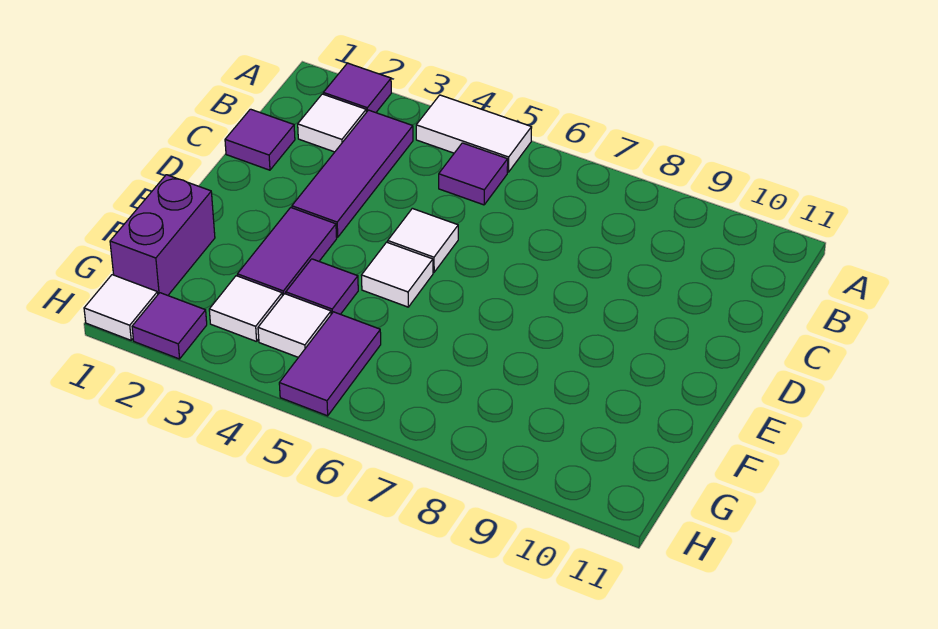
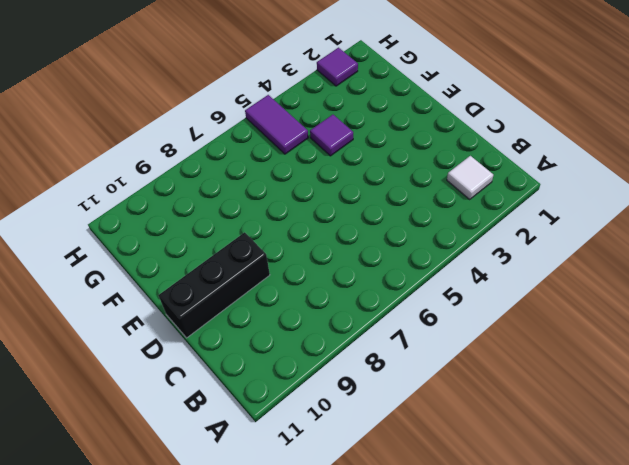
black brick D9:D11 level 1 -> none
none -> purple tile A2 level 1
none -> white tile A4:A5 level 1
none -> purple tile B3:D3 level 1

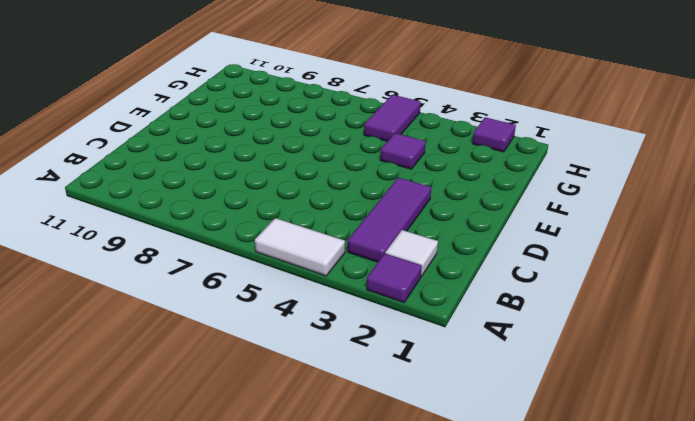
none -> purple tile B5 level 1
none -> purple tile C1 level 1
none -> white tile D5 level 1

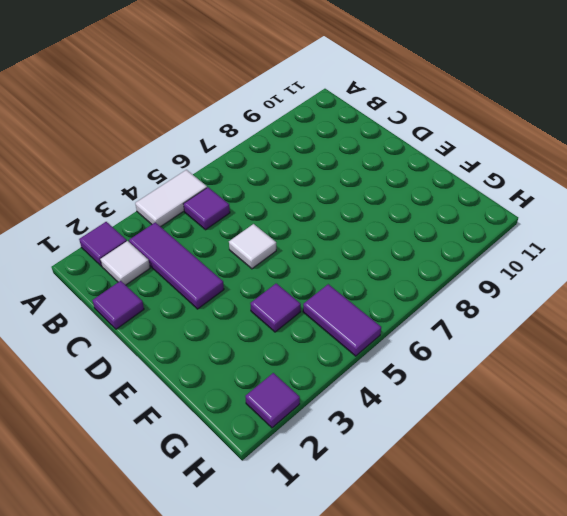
none -> purple tile E3:F3 level 1
none -> white tile E5 level 1
none -> purple brick F1:G1 level 1

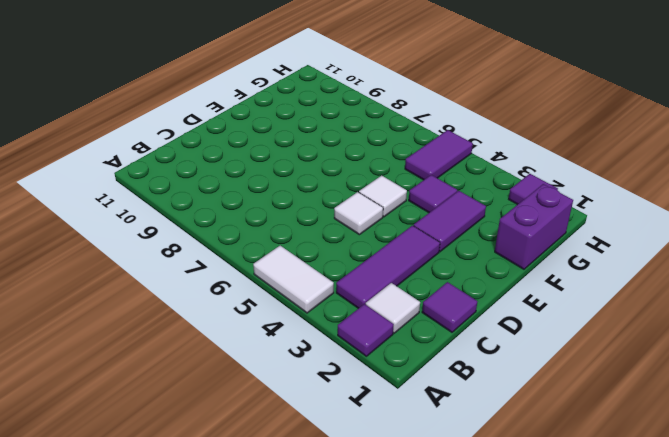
none -> purple tile B5 level 1
none -> white tile G3 level 1
none -> white tile G4 level 1

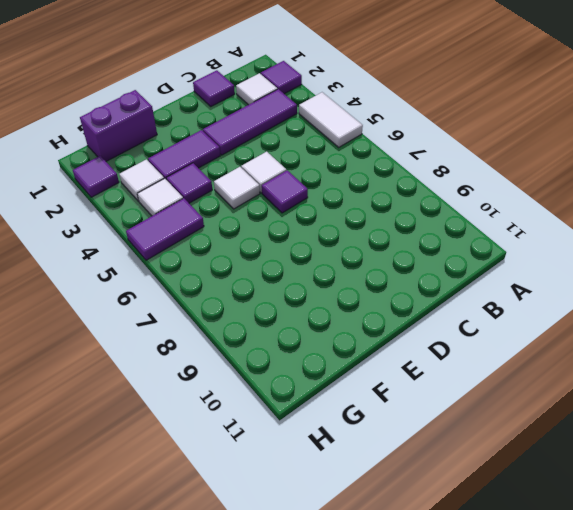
purple tile D6 level 1 -> purple tile B5 level 1
none -> white tile H1 level 1

